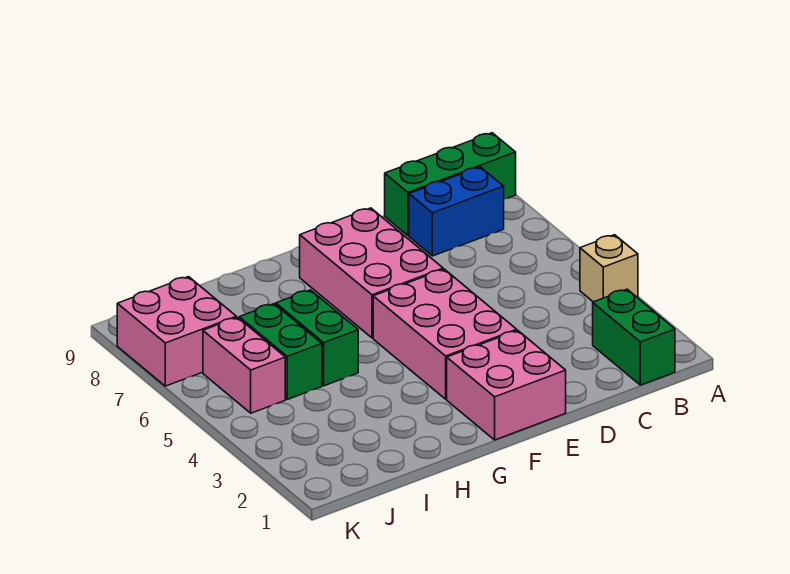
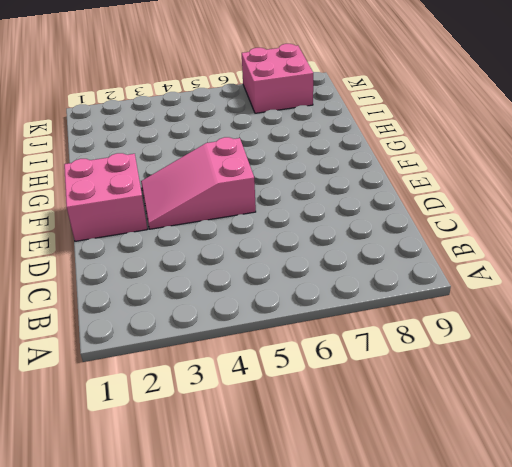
pink slope E3:F5 level 1 top 5 -> pink brick E3:F5 level 1
none -> tan brick A4 level 1
none -> green brick A9:C9 level 1

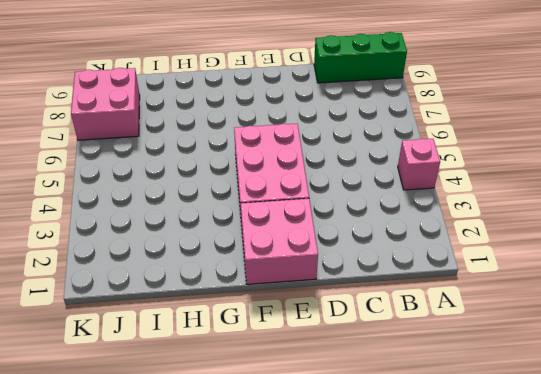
pink brick A4 level 1 -> tan brick A4 level 1
none -> green brick B1:B2 level 1
none -> blue brick B8:C8 level 1

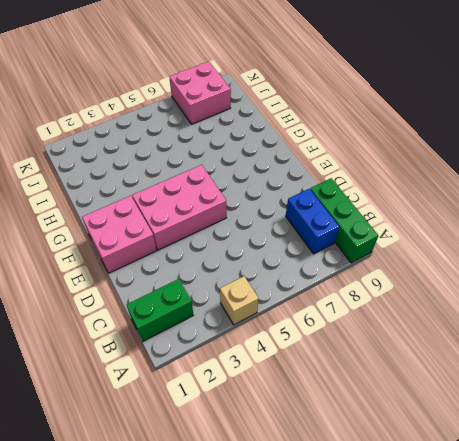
none -> pink brick E6:F8 level 1
none -> green brick H5:H6 level 1

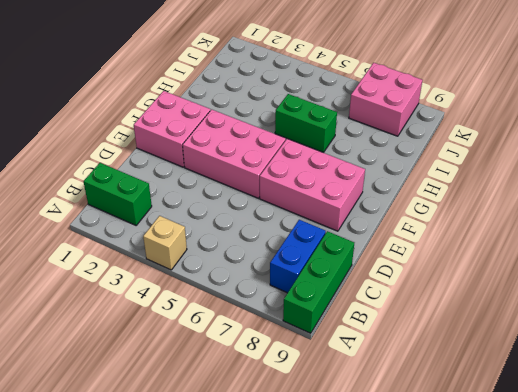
none -> green brick I5:I6 level 1
none -> pink brick J5:J6 level 1

